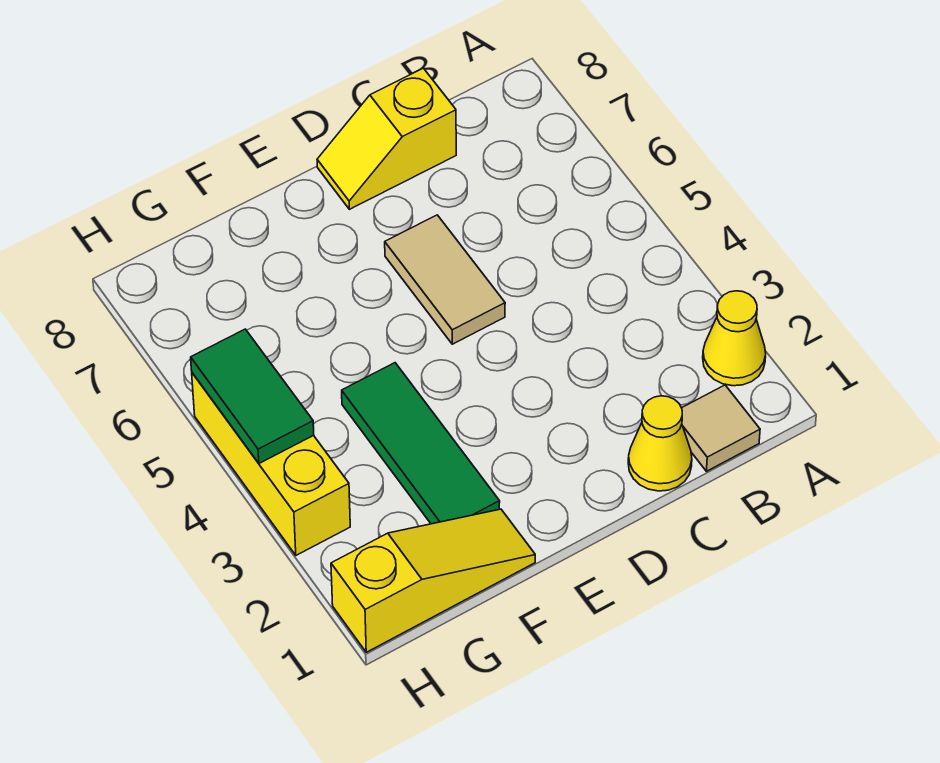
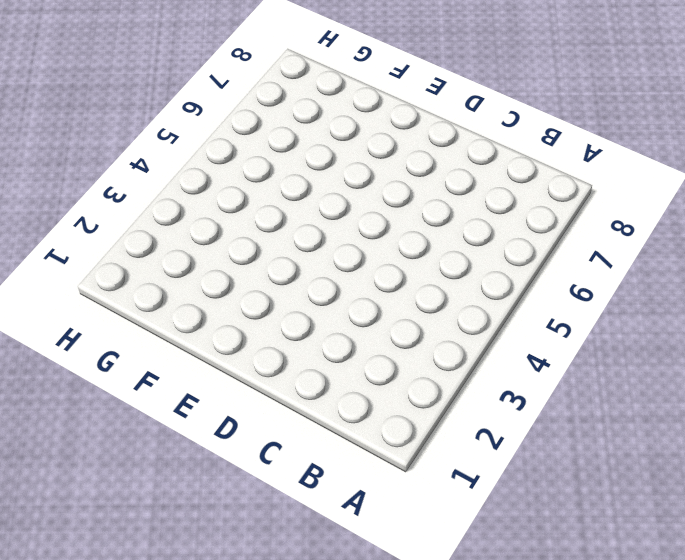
none -> yellow cone A2 level 1
none -> tan tile B1 level 1

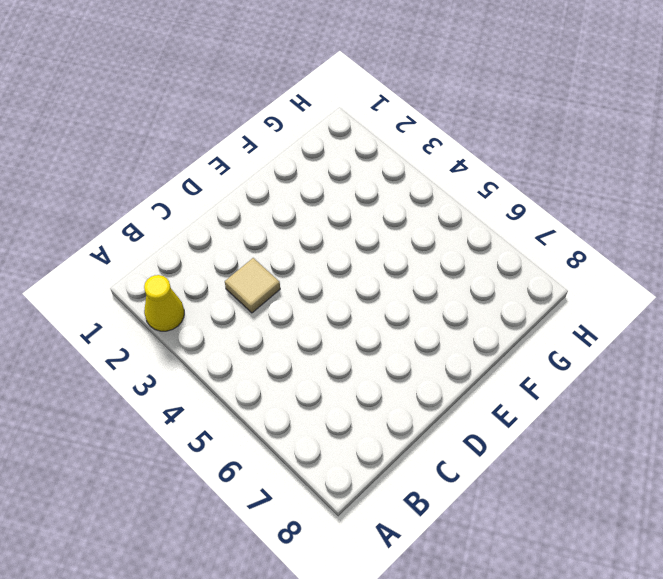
tan tile C3 level 1 -> tan tile B1 level 1
none -> yellow cone C1 level 1
none -> yellow slope C8:D8 level 1 top C

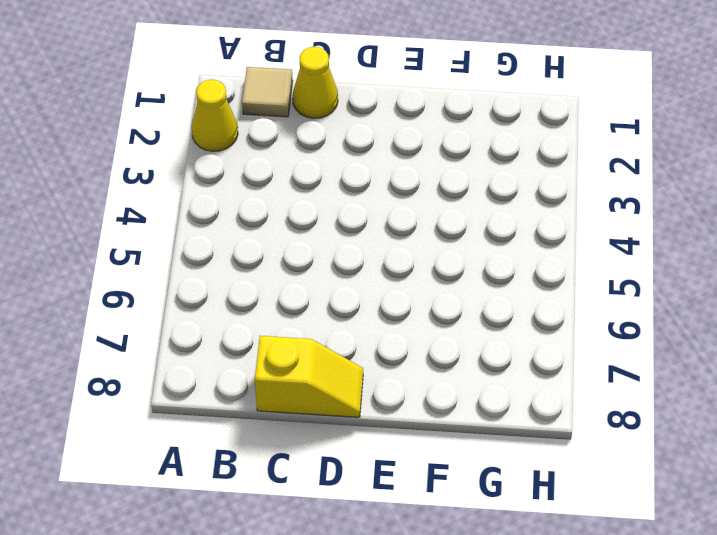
none -> tan tile D5:D6 level 1
none -> yellow slope F1:H1 level 1 top H

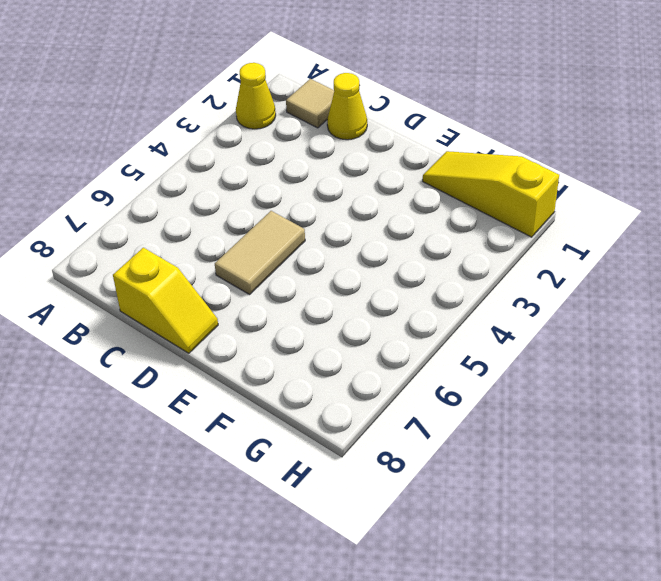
none -> green tile F2:F4 level 1
none -> yellow brick H3:H5 level 1

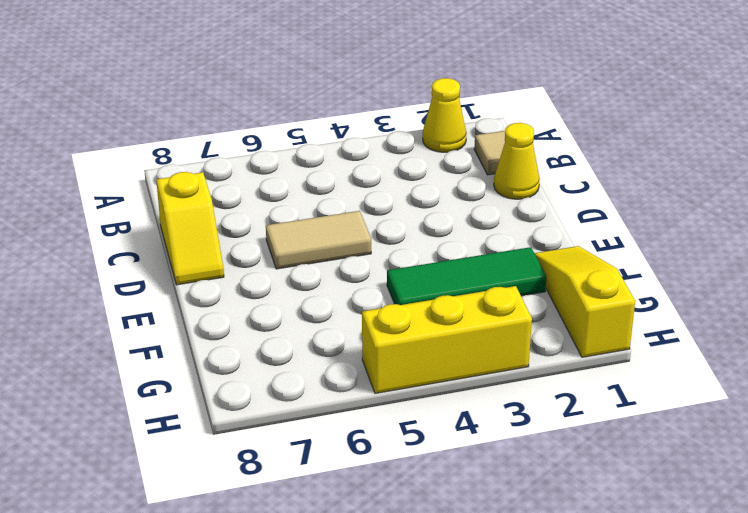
none -> green tile H4:H5 level 2

